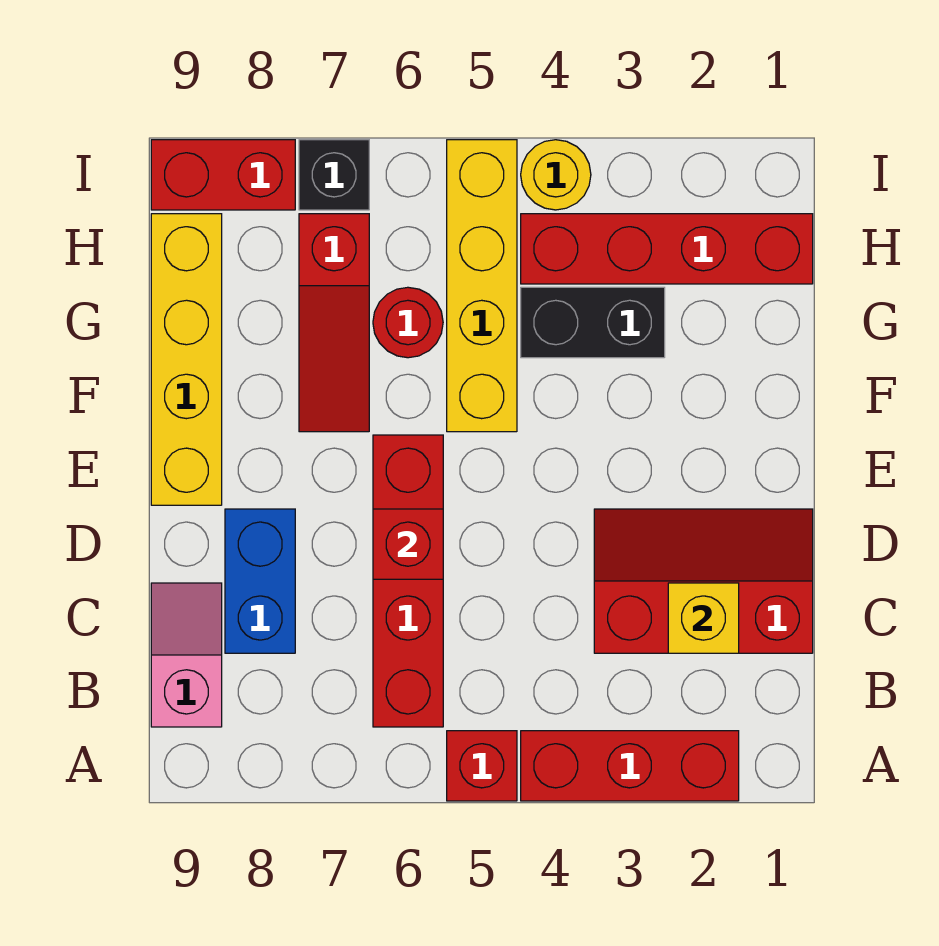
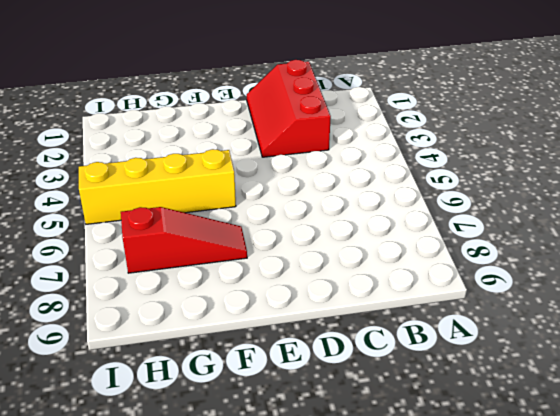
none -> red brick A2:A4 level 1
none -> red brick A5 level 1
none -> red brick B6:E6 level 1

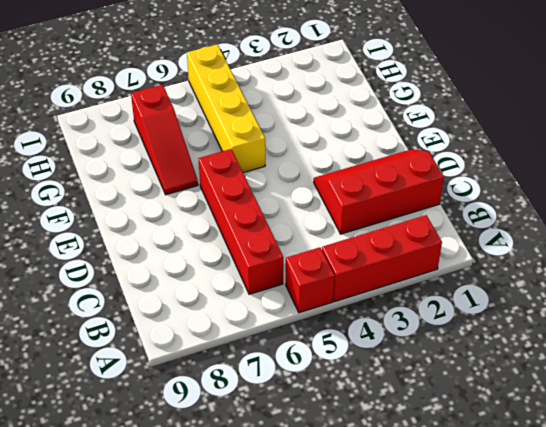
none -> pink slope B9:C9 level 1 top B
none -> blue brick C8:D8 level 1
none -> yellow brick E9:H9 level 1

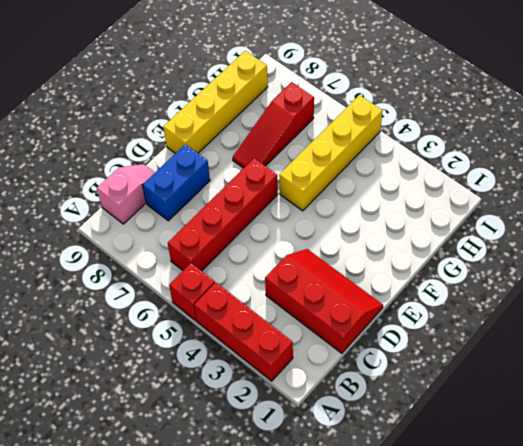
none -> black brick G3:G4 level 1
none -> red round brick G6 level 1
none -> red brick H1:H4 level 1

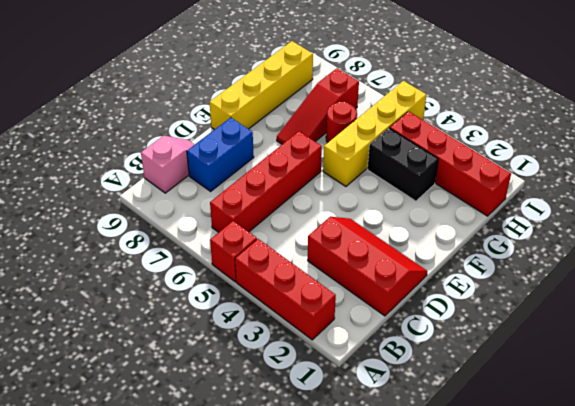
none -> yellow round brick I4 level 1
none -> black brick I7 level 1
none -> red brick I8:I9 level 1

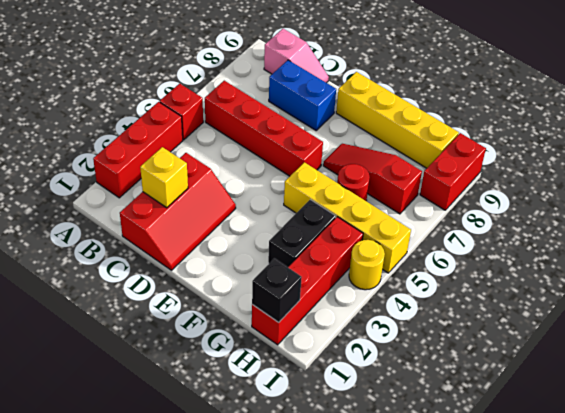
black brick H1 level 2 -> black brick I7 level 1
none -> red brick D6 level 2

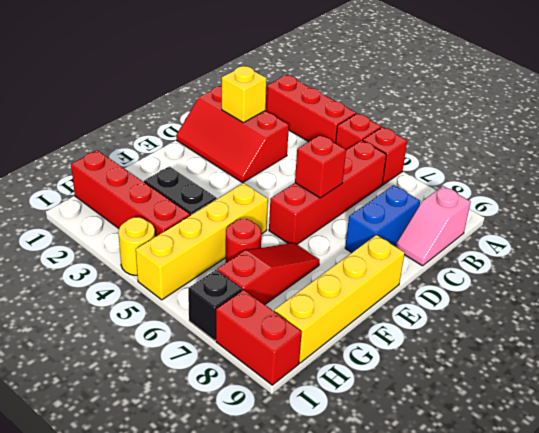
red brick A6 level 1 -> none

